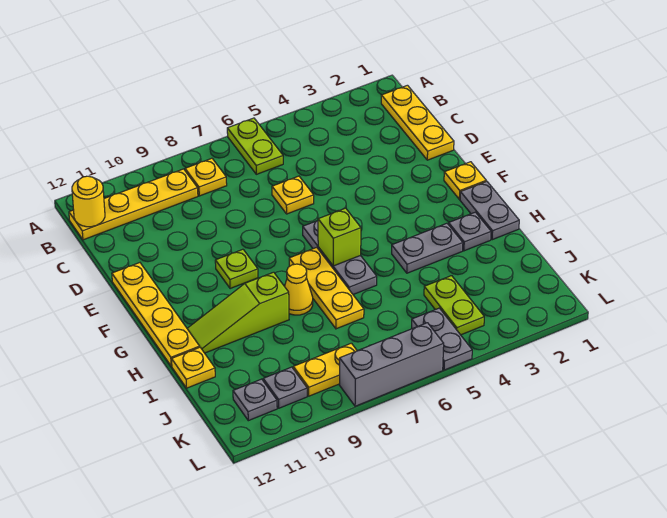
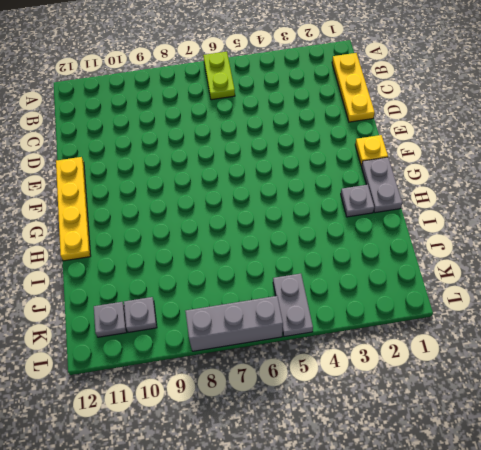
none -> yellow plate B8 level 1
none -> yellow plate B9:B12 level 1
none -> yellow plate D6 level 1

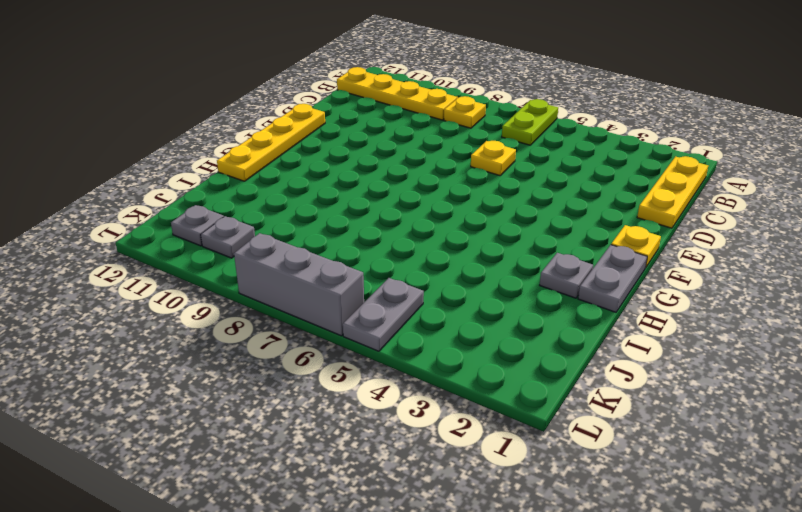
none -> grey plate F6:H6 level 1
none -> lime plate F9 level 1
none -> yellow plate G7:I7 level 1

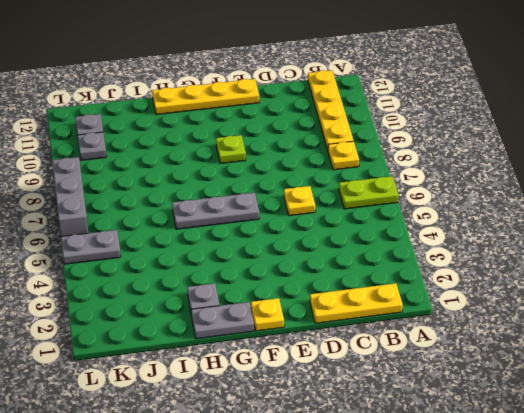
none -> yellow plate G7:I7 level 1
none -> grey plate H3:H4 level 1
none -> yellow cone H8 level 1

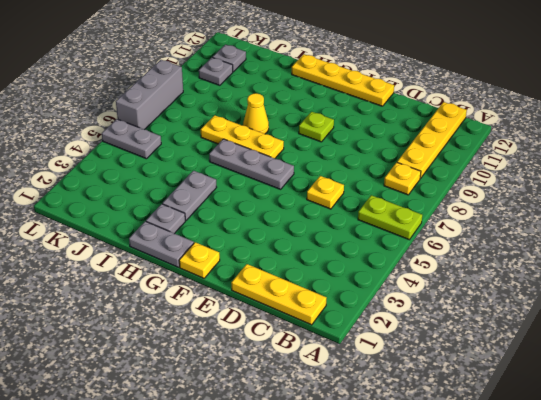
none -> lime slope H9:H11 level 1 top 9
none -> yellow plate I12 level 1
none -> lime plate J4:K4 level 1

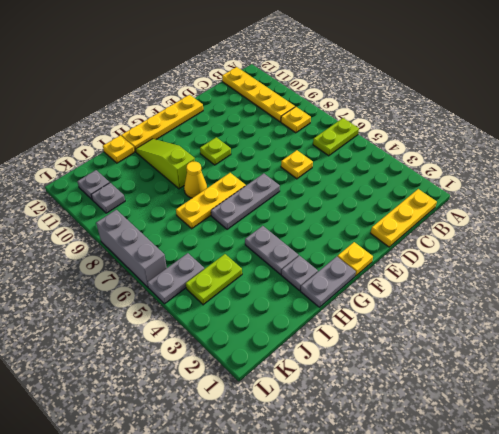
none -> yellow plate K8:K9 level 1
none -> yellow round brick B12 level 2
none -> lime brick G6 level 2

